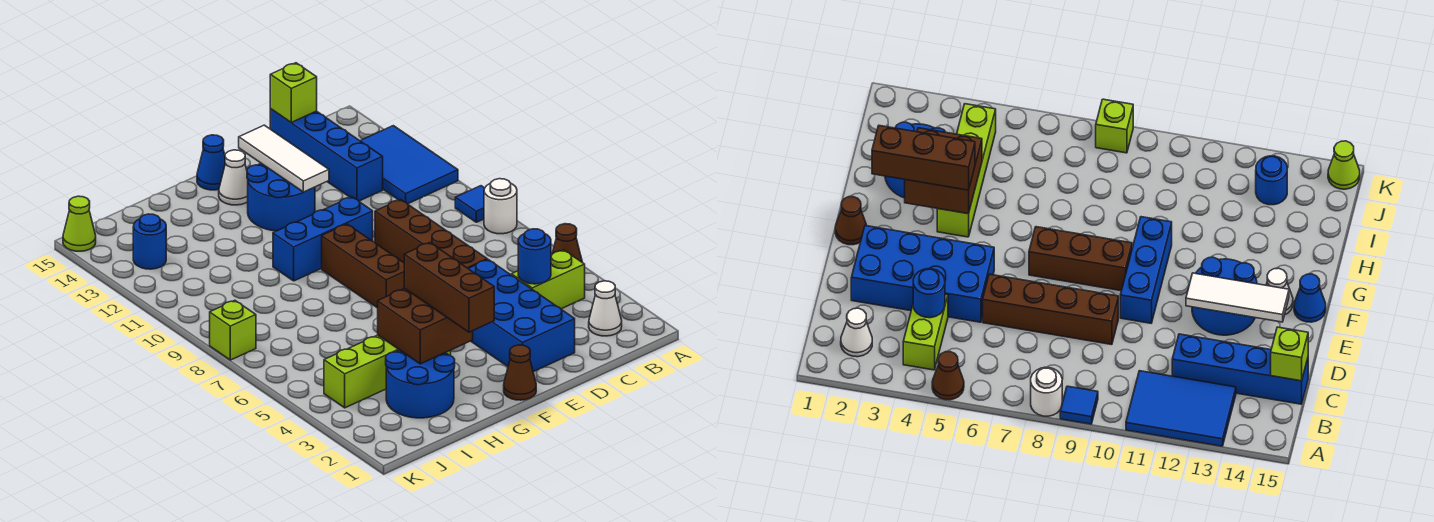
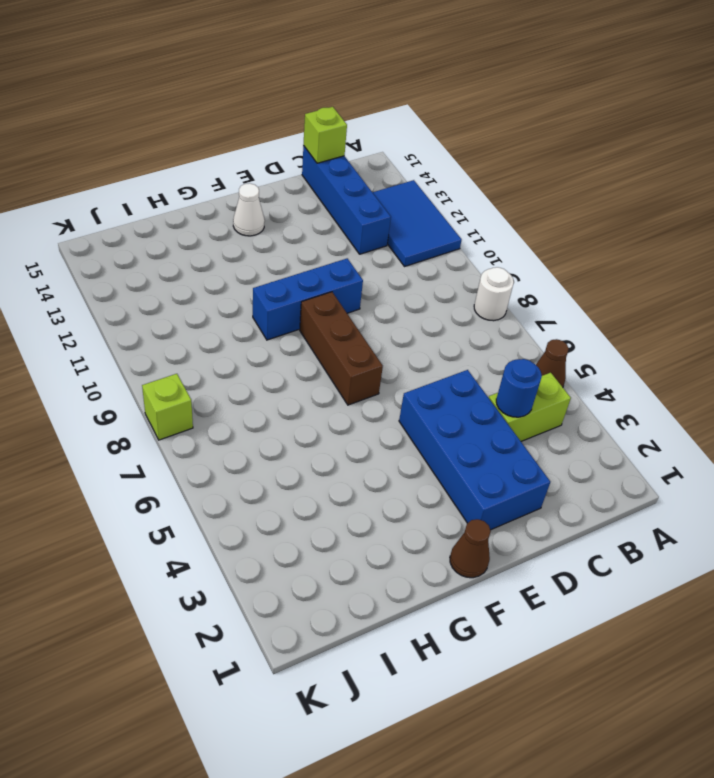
none -> blue tile A9 level 1
none -> white cone B2 level 1
none -> brown brick D6:D9 level 1

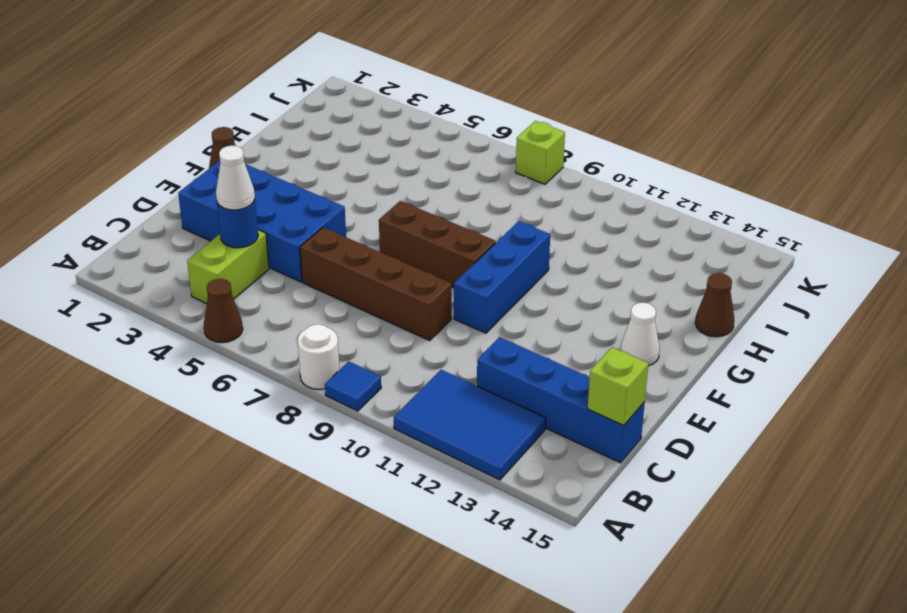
white cone C4 level 3 -> white cone B2 level 1
brown cone H15 level 1 -> none
none -> blue round brick E12:F13 level 1
none -> blue cone F15 level 1
none -> lime brick G4:J4 level 1

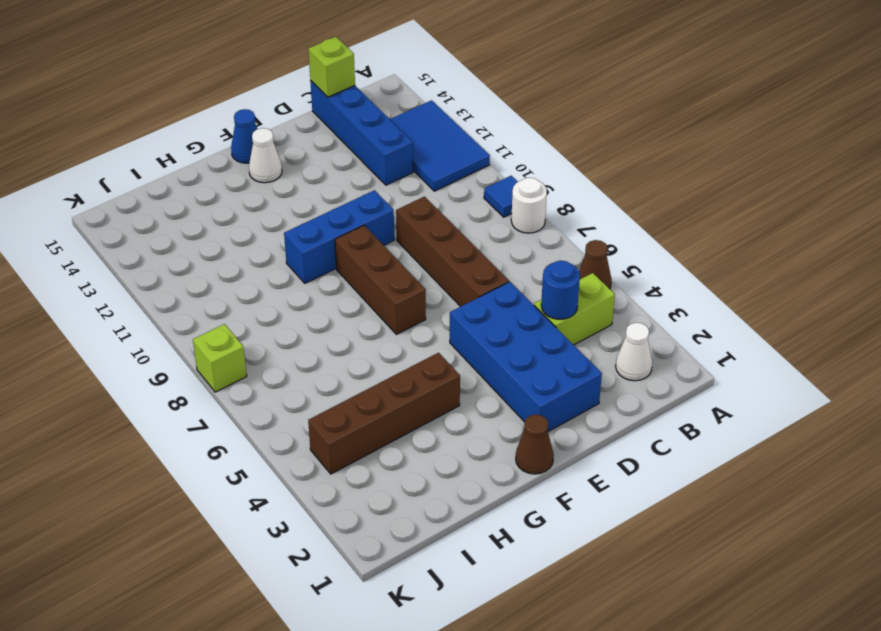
brown brick G4:J4 level 1 -> lime brick G4:J4 level 1
none -> blue round brick E12:F13 level 1
none -> blue round brick H2:I3 level 1
none -> blue round brick J13 level 1

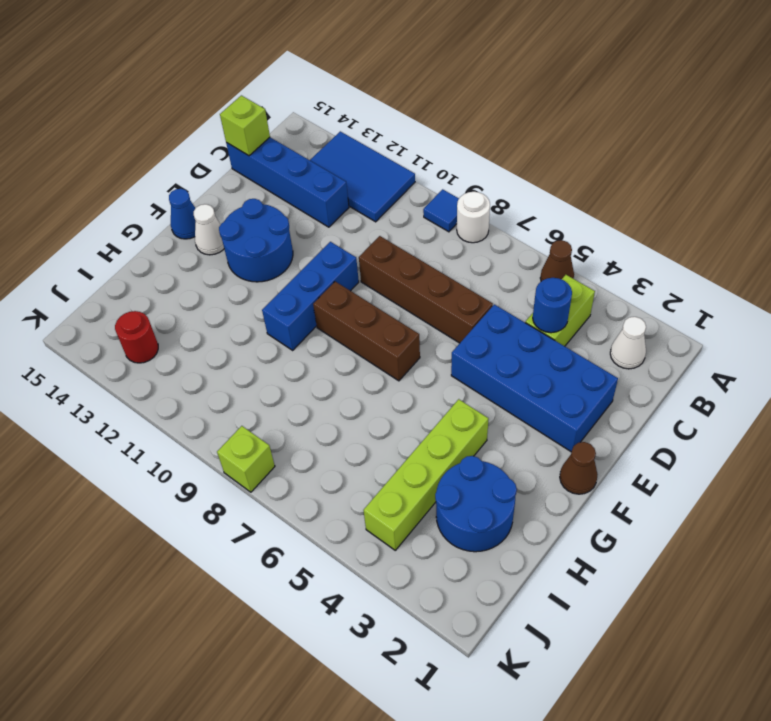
red round brick J13 level 1 -> blue round brick J13 level 1
none -> lime cone K15 level 1
none -> white tile E12:E14 level 2
none -> brown brick G3:H4 level 2

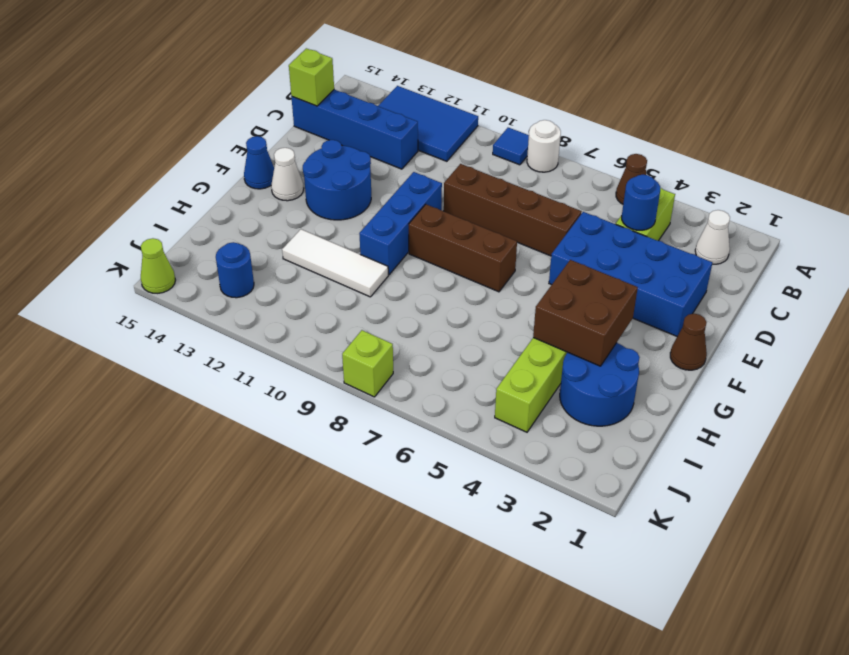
white tile H10:H12 level 1 -> white tile E12:E14 level 2
none -> brown brick G2:G4 level 3

